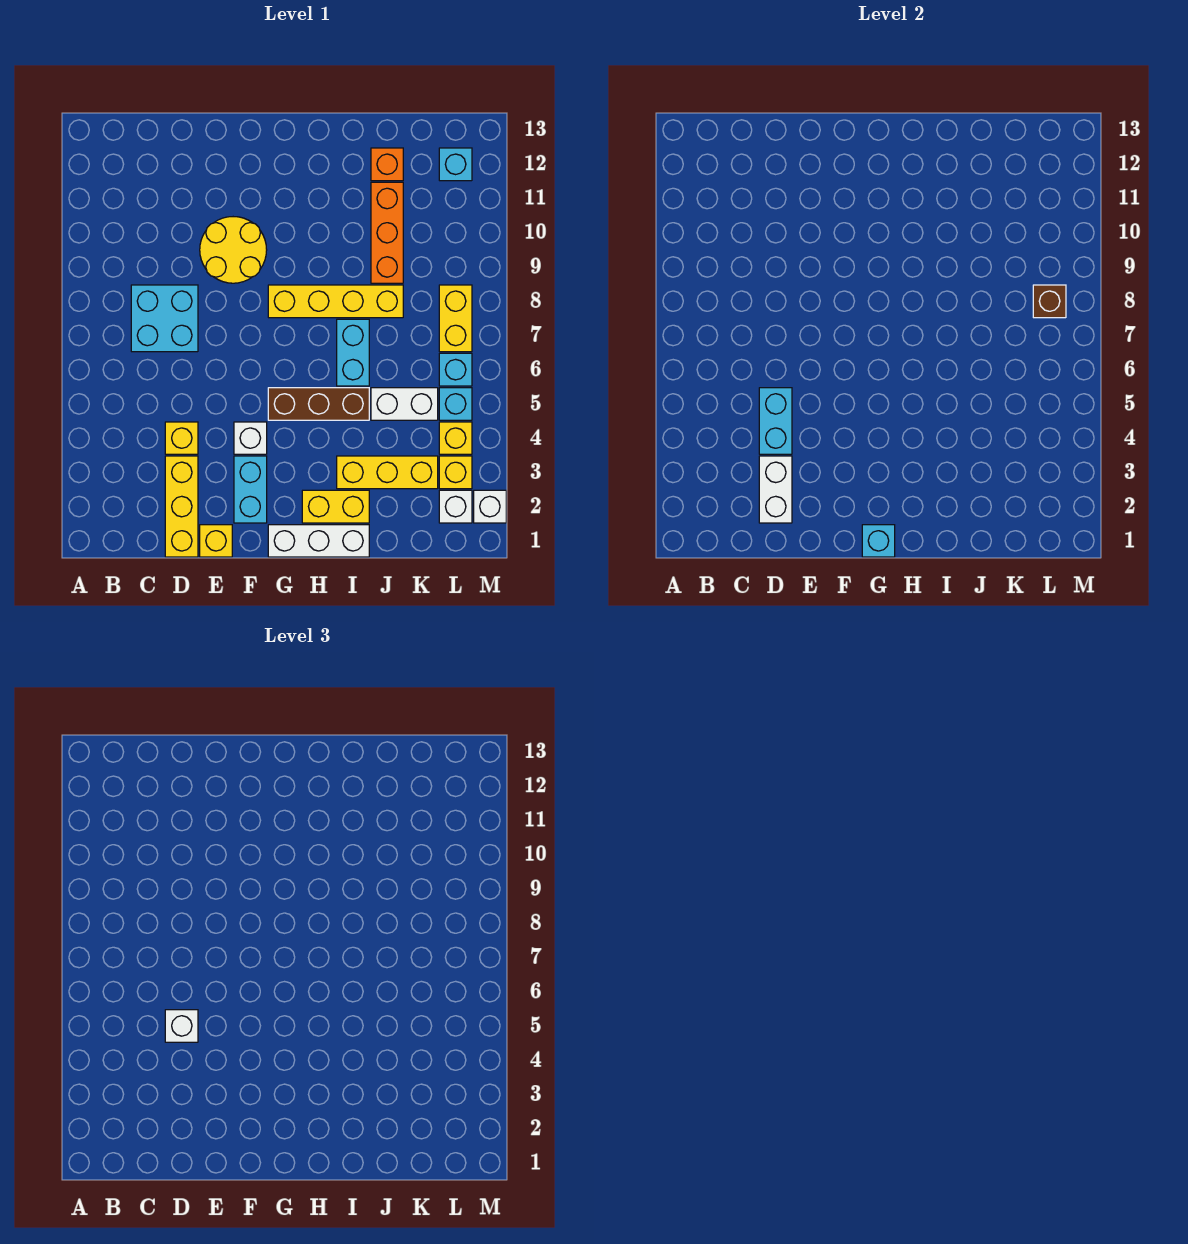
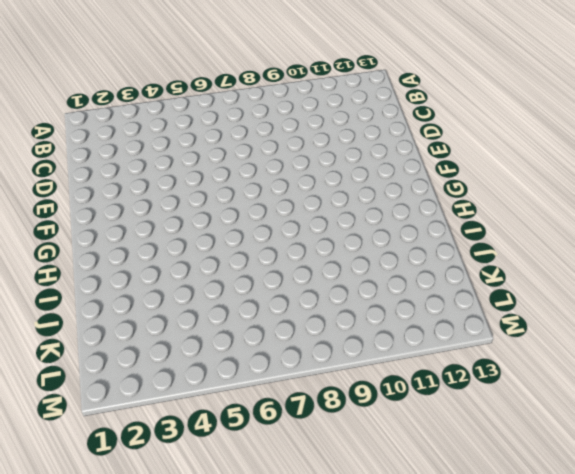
none -> cyan brick C7:D8 level 1
none -> yellow brick D1:D3 level 1
none -> yellow brick D4 level 1

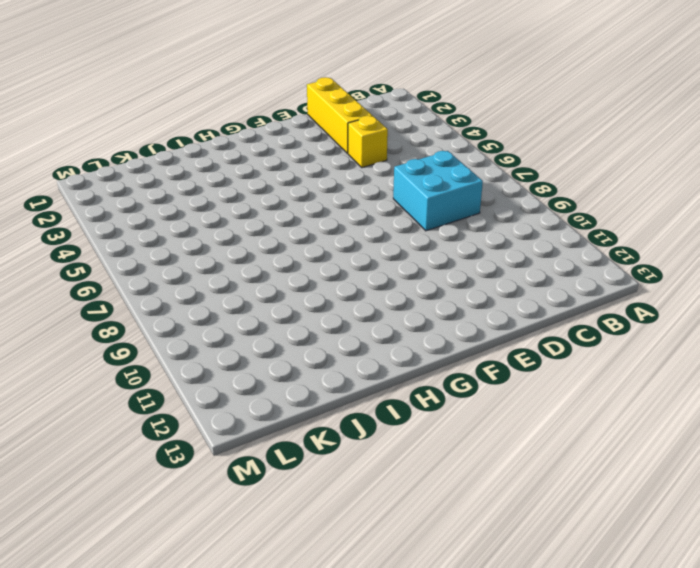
none -> yellow brick E1 level 1
none -> yellow round brick E9:F10 level 1
none -> cyan brick F2:F3 level 1

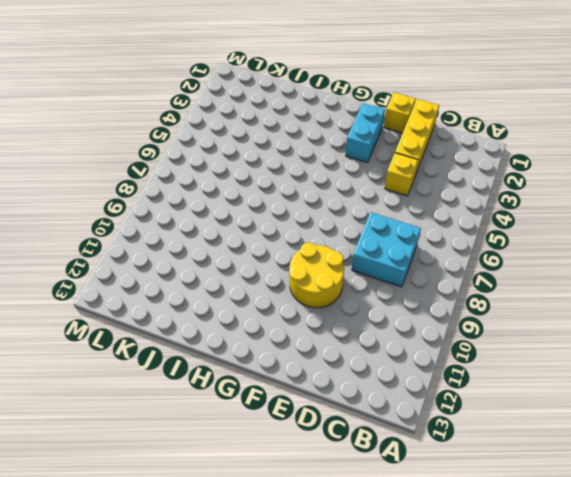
none -> white brick F4 level 1
none -> white brick G1:I1 level 1
none -> brown brick G5:I5 level 1

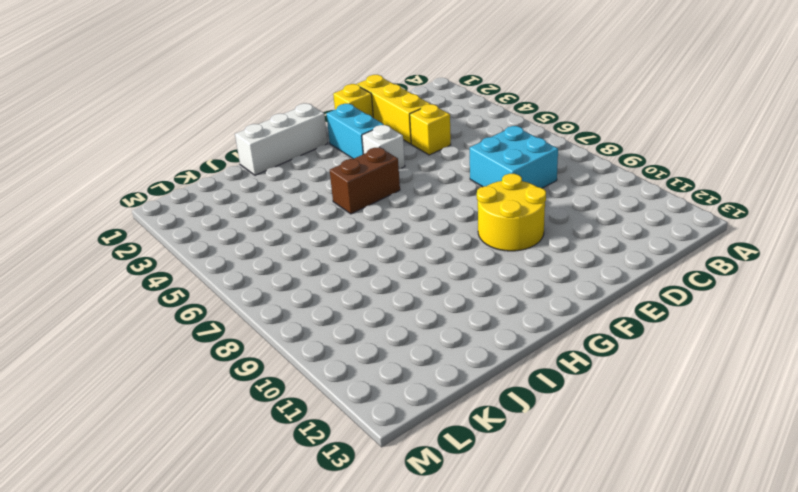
brown brick G5:H5 level 1 -> brown brick G5:I5 level 1
none -> yellow brick G8:J8 level 1
none -> yellow brick H2:I2 level 1
none -> yellow brick I3:K3 level 1

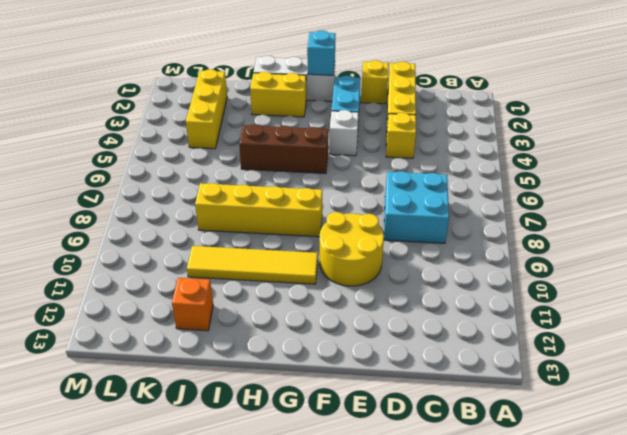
yellow tile G10:J10 level 1 -> orange brick J9:J11 level 1
yellow brick K2:K4 level 1 -> yellow brick I3:K3 level 1
none -> cyan brick I6:I7 level 1
none -> white brick J5:K5 level 1
none -> white brick L2 level 1

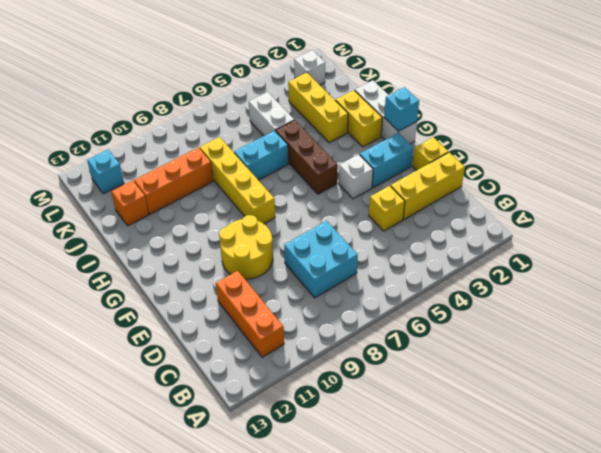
orange brick B11:D11 level 1 -> none
none -> yellow brick L3 level 1
none -> yellow brick L4 level 1
none -> cyan brick L5 level 1

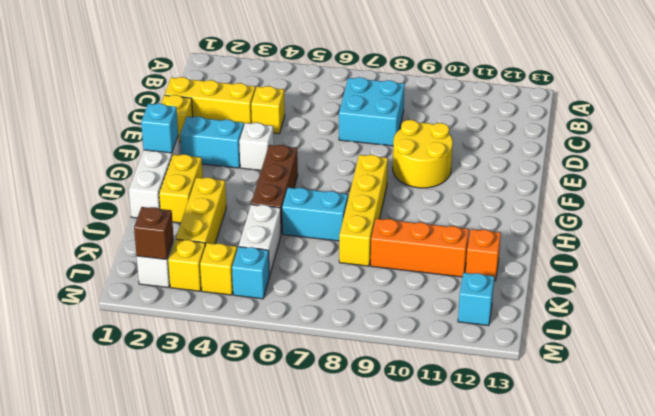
brown brick L2 level 2 -> brown brick L8 level 2
none -> cyan brick L6 level 1
none -> yellow brick L7:L8 level 1
none -> white brick M2 level 1

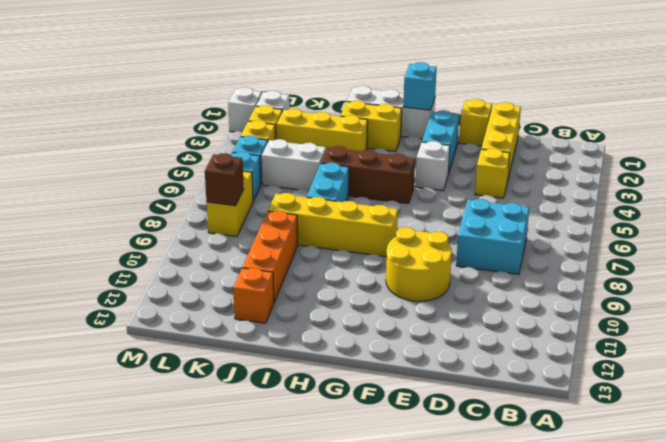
none -> cyan brick L12 level 1
none -> white brick D2:D3 level 2
none -> cyan brick D4:D5 level 2

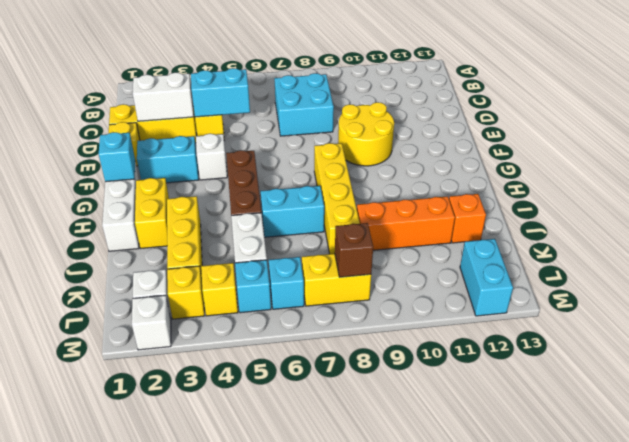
cyan brick L12:M12 level 1 -> cyan brick L12 level 1
none -> white brick D5 level 3

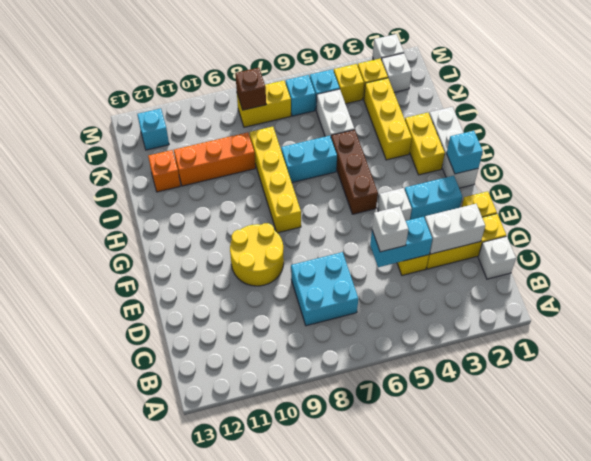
white brick C1 level 1 -> none

